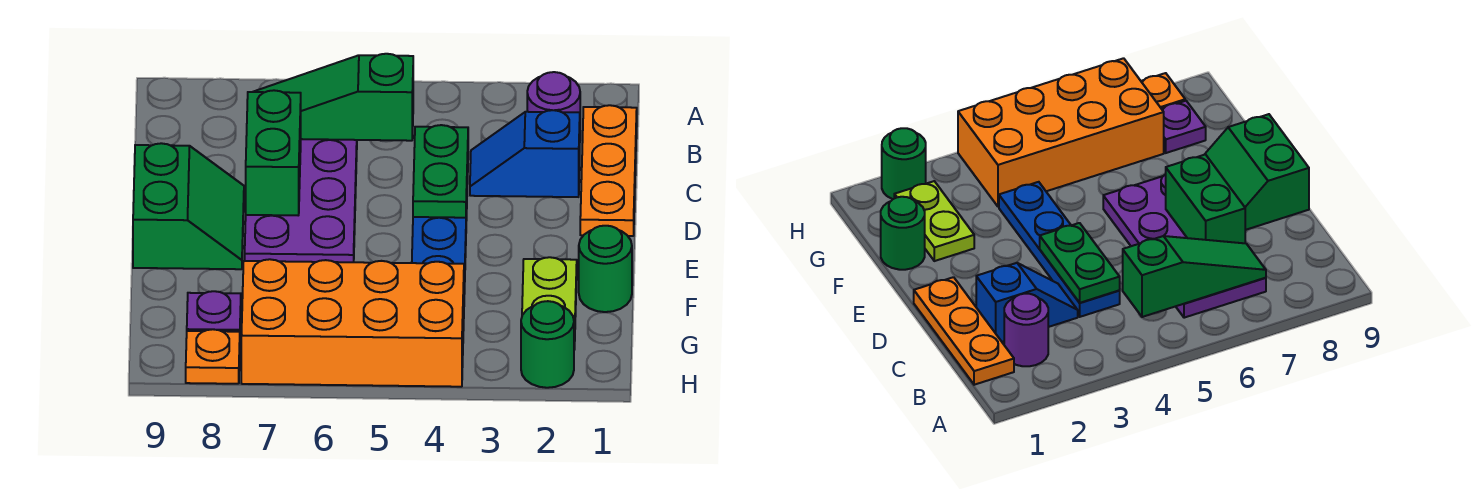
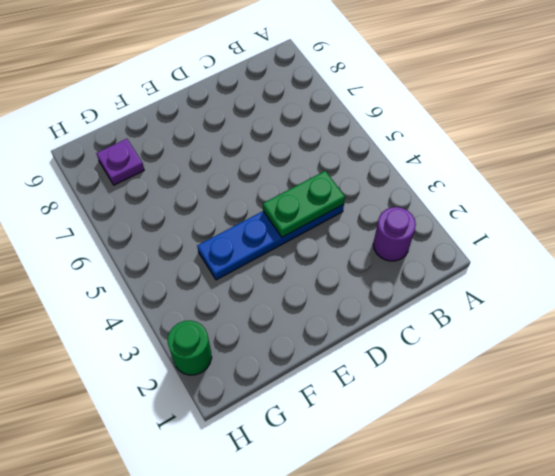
none -> orange plate B1:D1 level 1
none -> purple plate B6:E7 level 1
none -> blue slope C2:C3 level 1 top 2

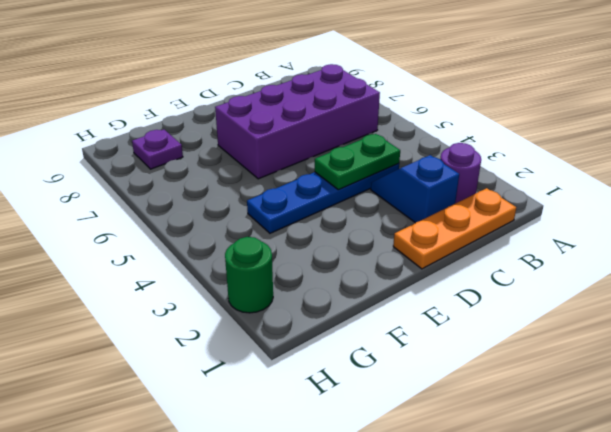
purple brick B6:E7 level 1 -> purple plate B6:E7 level 1
none -> green slope D8:E9 level 1 top 9
none -> green round brick F1 level 1
none -> lime plate F2:G2 level 1

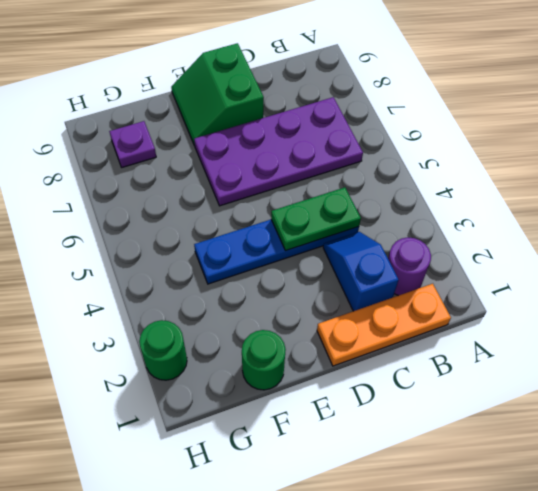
green slope D8:E9 level 1 top D -> green slope D8:E9 level 1 top 9
none -> lime plate F2:G2 level 1
none -> orange brick G4:H7 level 1
none -> orange plate H8 level 1

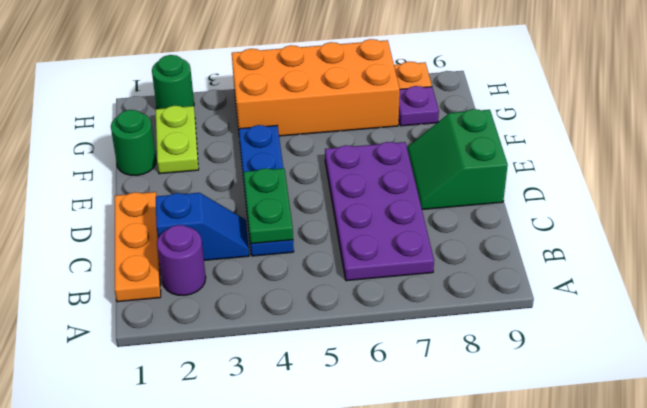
none -> green slope B5:B7 level 2 top 5
none -> green brick C7:D7 level 2

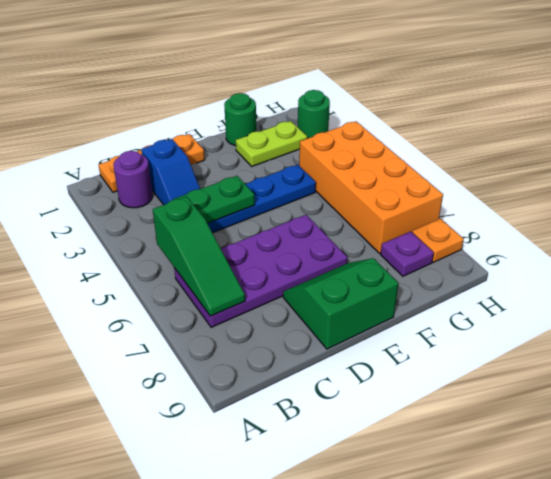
none -> green brick C7:D7 level 2

